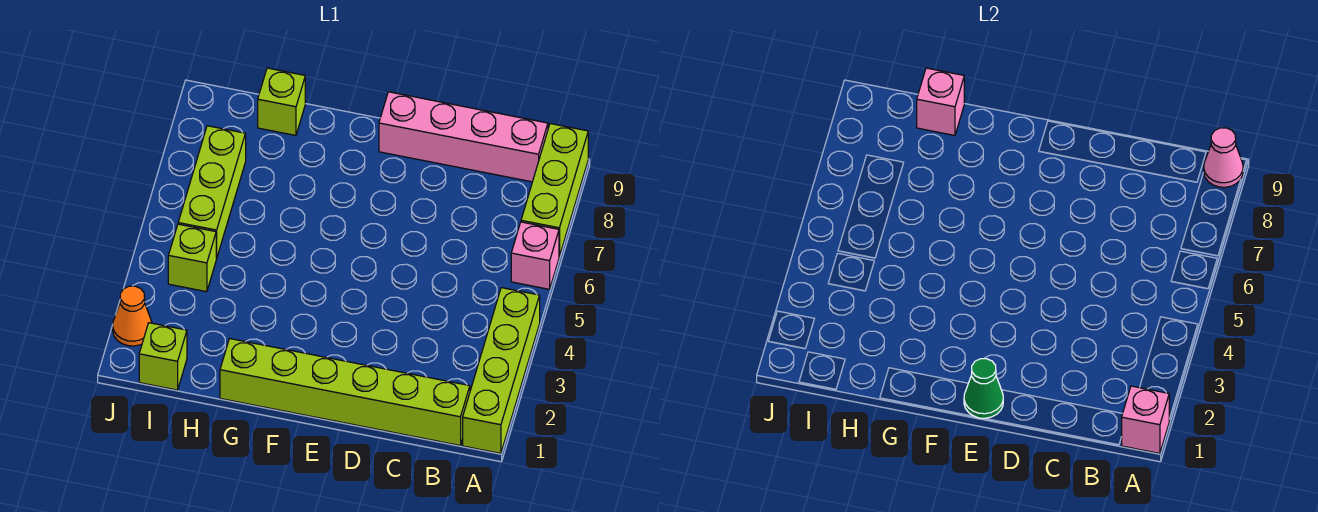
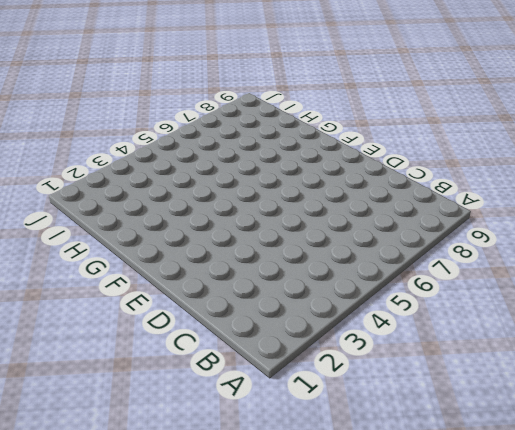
none -> lime brick A1:A4 level 1
none -> pink brick A6 level 1
none -> lime brick A7:A9 level 1

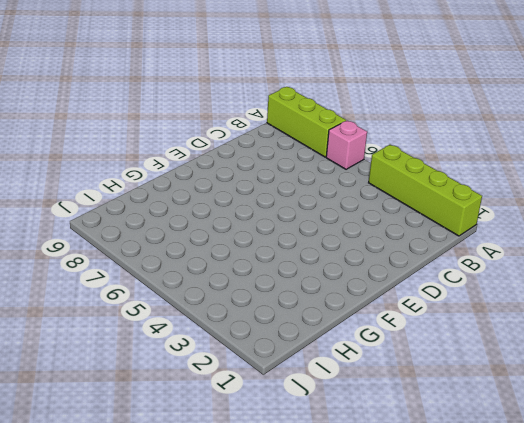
none -> lime brick B1:G1 level 1
none -> pink brick B9:E9 level 1
none -> lime brick H9 level 1

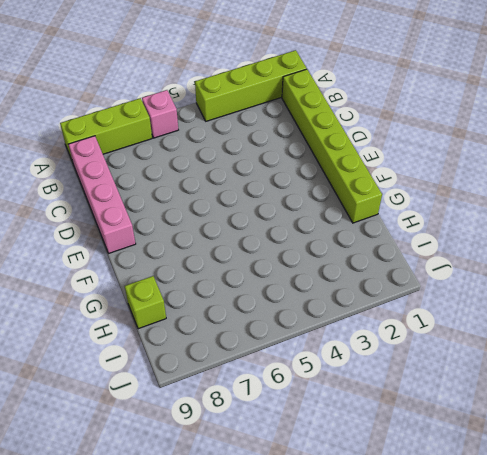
none -> lime brick I1 level 1
none -> lime brick I4 level 1
none -> lime brick I5:I7 level 1

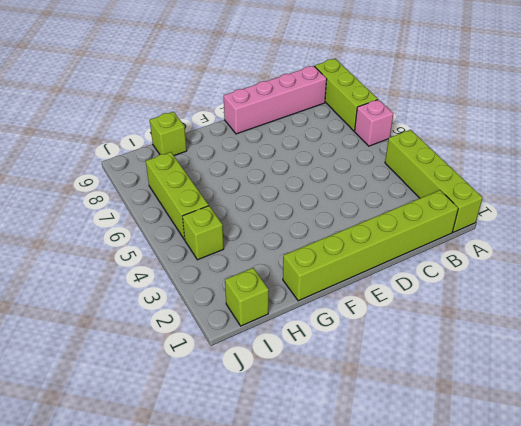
none -> orange cone J2 level 1
none -> pink brick A1 level 2
none -> pink cone A9 level 2

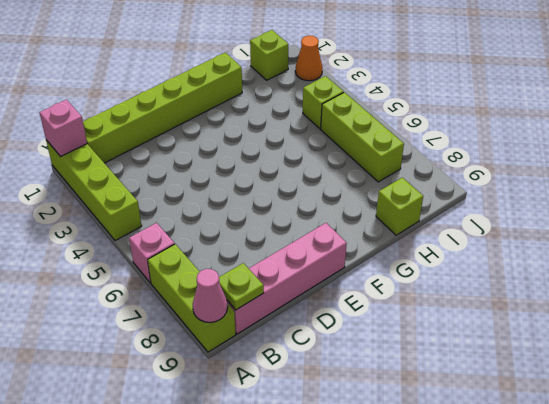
lime plate B9 level 2 -> none
none -> green cone E1 level 2
none -> pink brick H9 level 2

